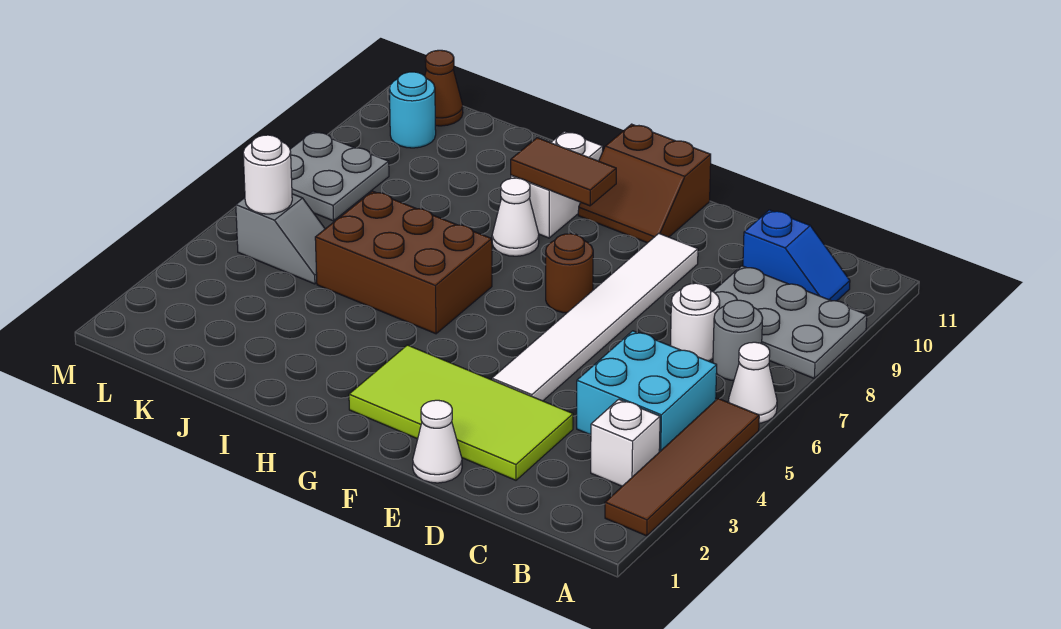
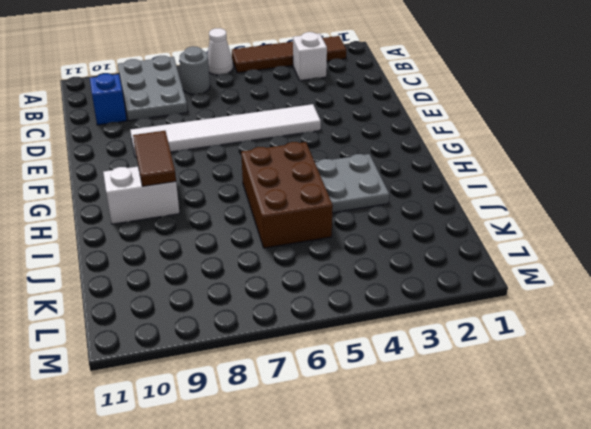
grey plate H3:I4 level 1 -> grey plate L7:M8 level 1
none -> cyan brick B4:C5 level 1
none -> white round brick C7 level 1
none -> lime tile D2:G3 level 1

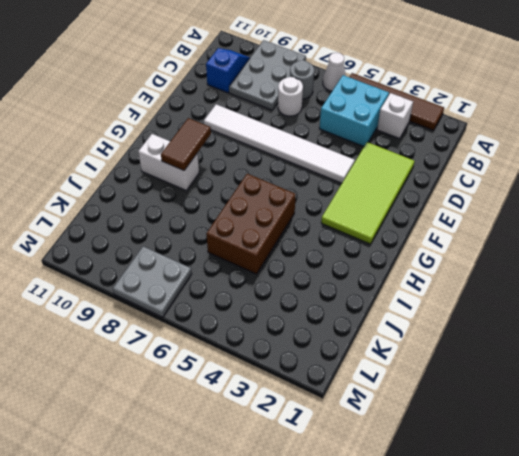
none -> white cone E1 level 1
none -> brown round brick F7 level 1
none -> brown slope F10:G11 level 1 top 11

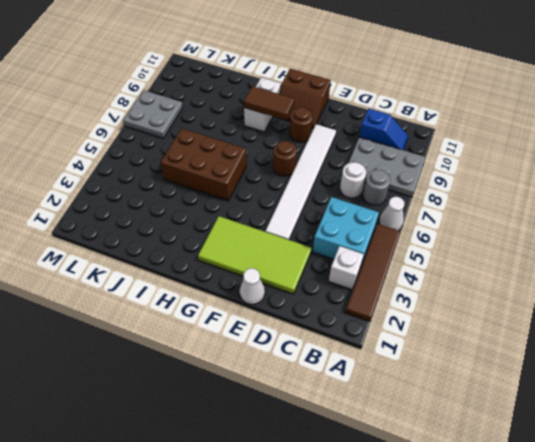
brown round brick F9 level 1 -> none
none -> white cone H8 level 1
none -> grey slope K5:L5 level 1 top L
none -> cyan round brick L10 level 1

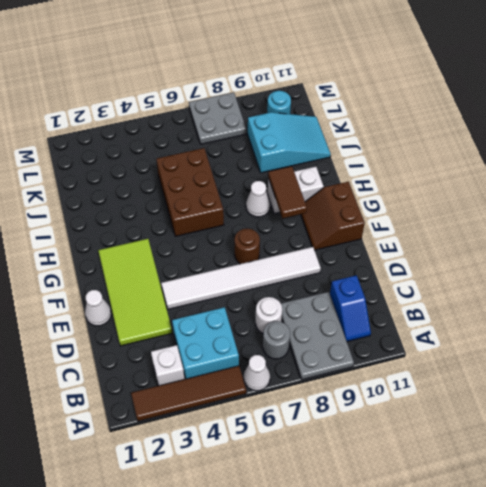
cyan slope J9:K11 level 1 top 9 -> none
none -> grey slope K5:L5 level 1 top L
none -> brown cone L11 level 1
none -> white round brick L5 level 2

